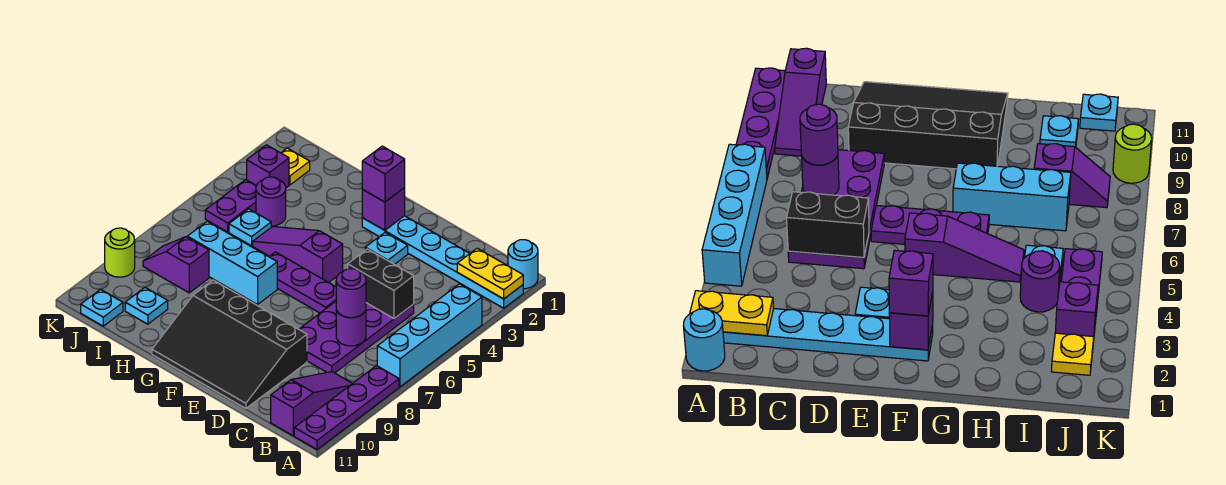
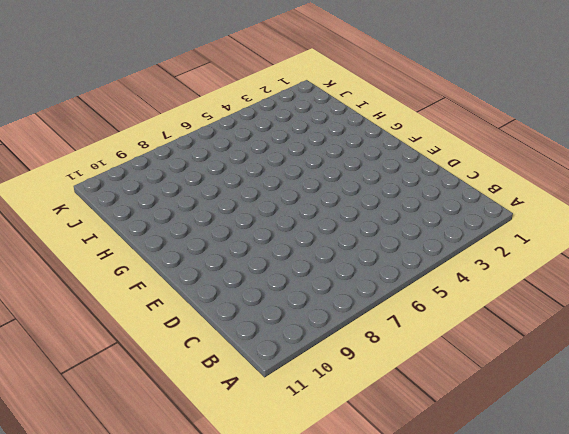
none -> cyan round brick A1 level 1
none -> cyan plate A2:F2 level 1
none -> cyan brick A4:A7 level 1

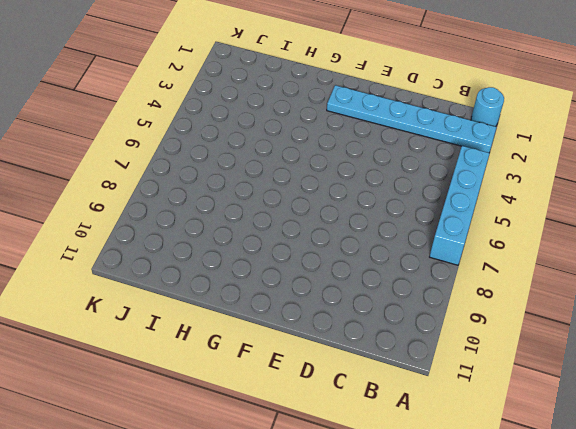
none -> purple plate A8:A11 level 1
none -> purple slope B9:B11 level 1 top 11
none -> purple plate C5:D8 level 1

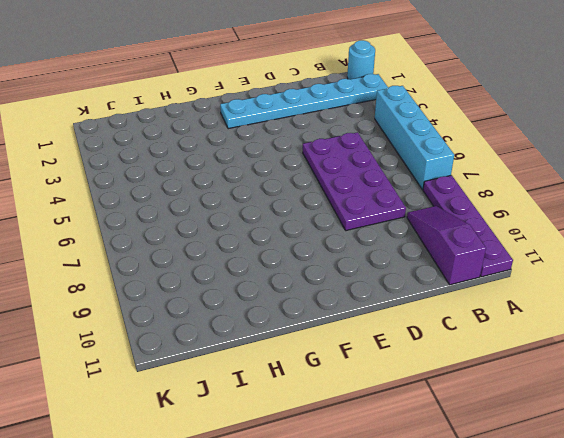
none -> black slope D9:G11 level 1 top 9
none -> cyan plate E3 level 1
none -> purple plate E6:G6 level 1

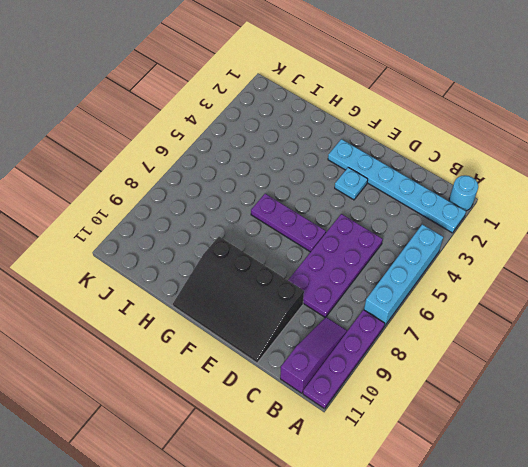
none -> purple slope F5:H5 level 1 top F
none -> cyan brick G7:I7 level 1
none -> purple round brick I4 level 1

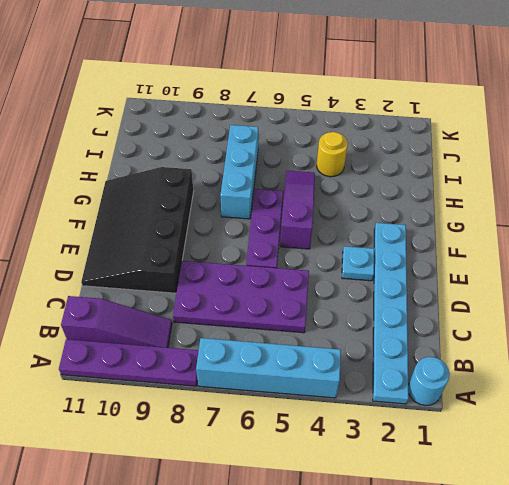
yellow round brick I4 level 1 -> purple round brick I4 level 1
none -> cyan plate I5 level 1
none -> purple slope I8:J8 level 1 top I
none -> cyan plate I10 level 1

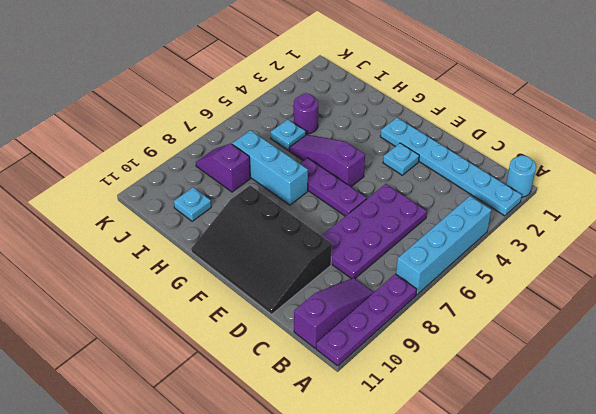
none -> yellow plate J2 level 1
none -> purple brick J3 level 1
none -> purple plate J4:J5 level 1

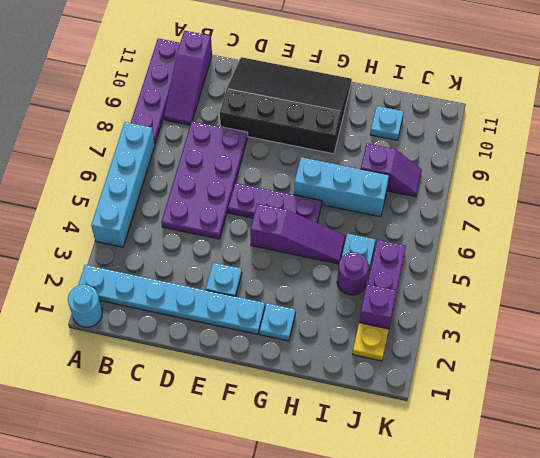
cyan plate G2 level 1 -> cyan plate J11 level 1
none -> lime round brick K9 level 1
none -> yellow plate A2:B2 level 2
none -> black brick C5:D5 level 2

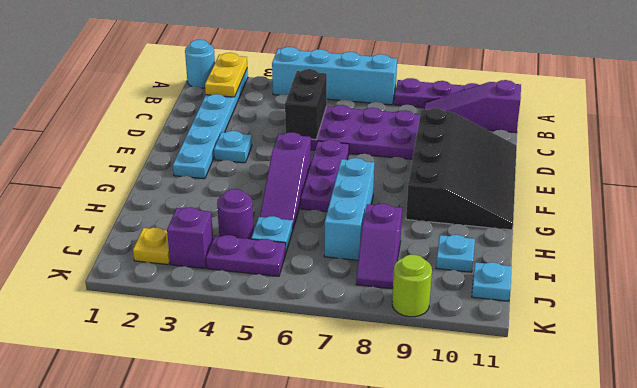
none -> purple round brick C7 level 2
none -> purple brick F2 level 2
none -> purple round brick C7 level 3

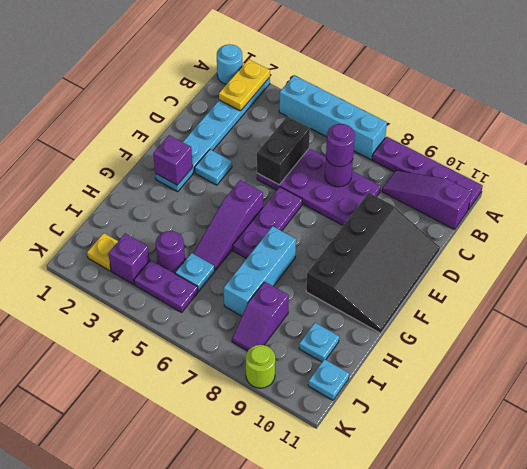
none -> purple brick F2 level 3

